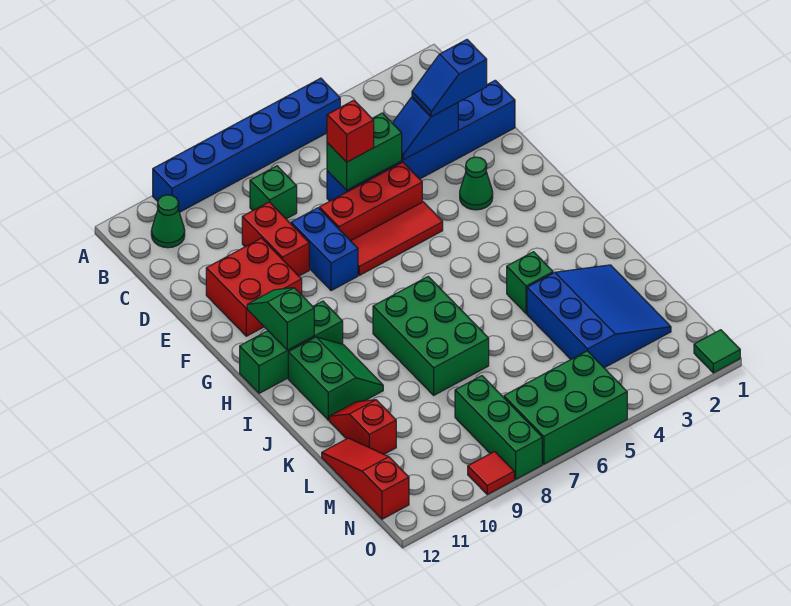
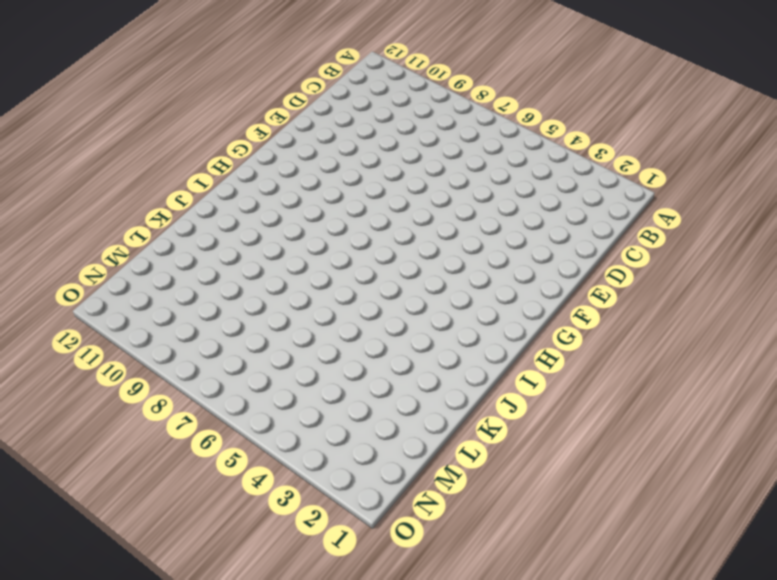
none -> blue brick A5:A10 level 1
none -> green cone B11 level 1
none -> green brick C8 level 1

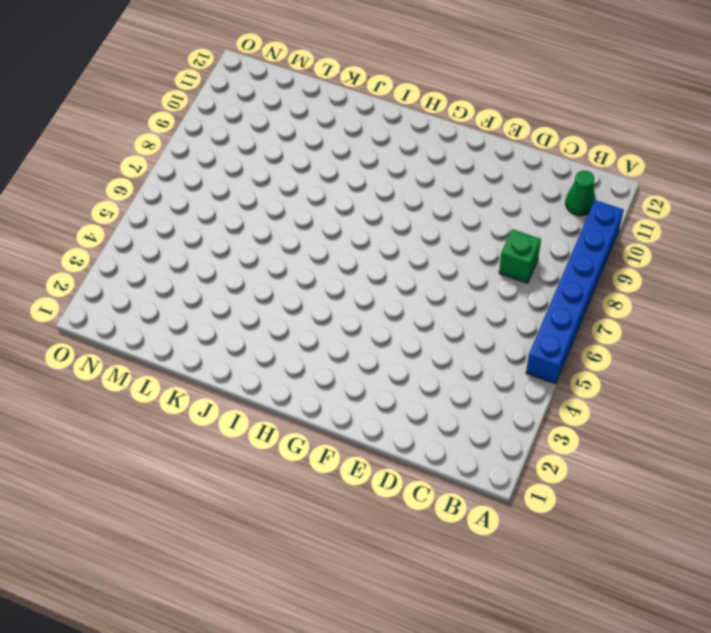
none -> blue brick D1:D6 level 1
none -> red brick D9:E9 level 1
none -> red brick E5:E7 level 1

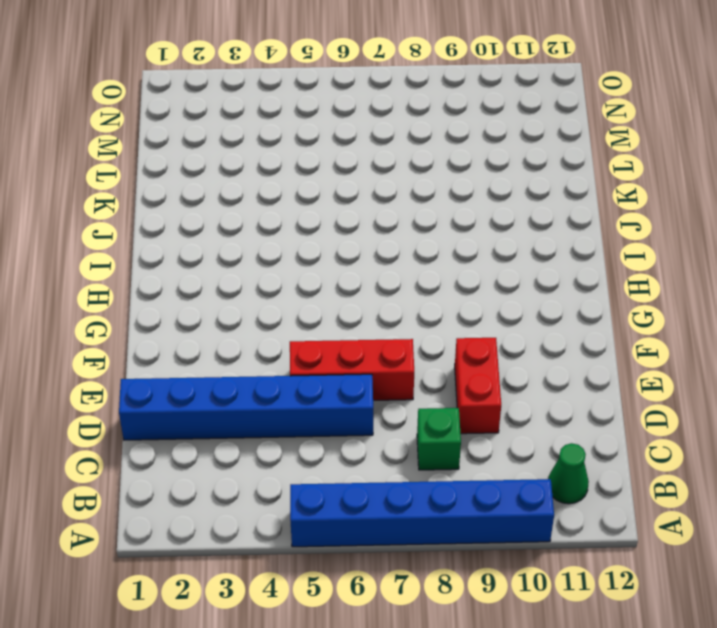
none -> blue brick E8:F8 level 1
none -> red brick E10:F11 level 1
none -> green cone F3 level 1

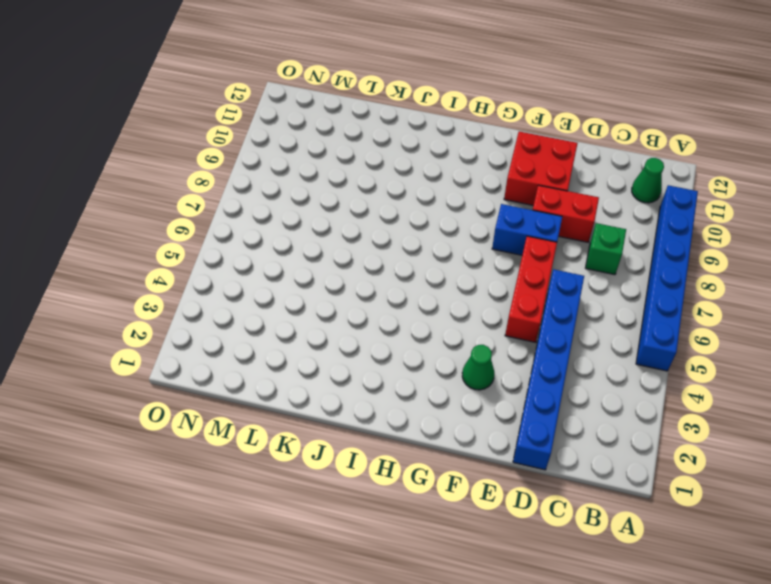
none -> red tile F5:F7 level 1
none -> green brick H10:H12 level 1
none -> green brick I7:K8 level 1

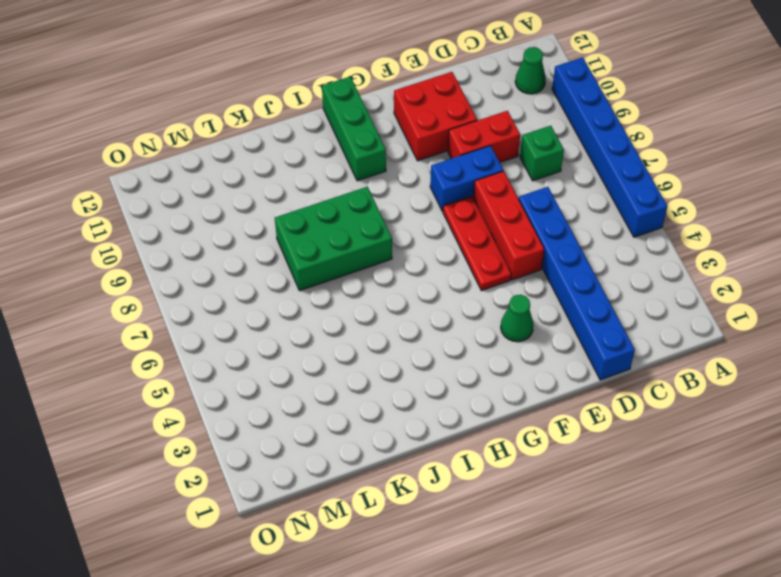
red plate F5:F7 level 1 -> red tile F5:F7 level 1
none -> green slope I10:J11 level 1 top 11
none -> green brick J4 level 1
none -> blue slope K2:M4 level 1 top 4

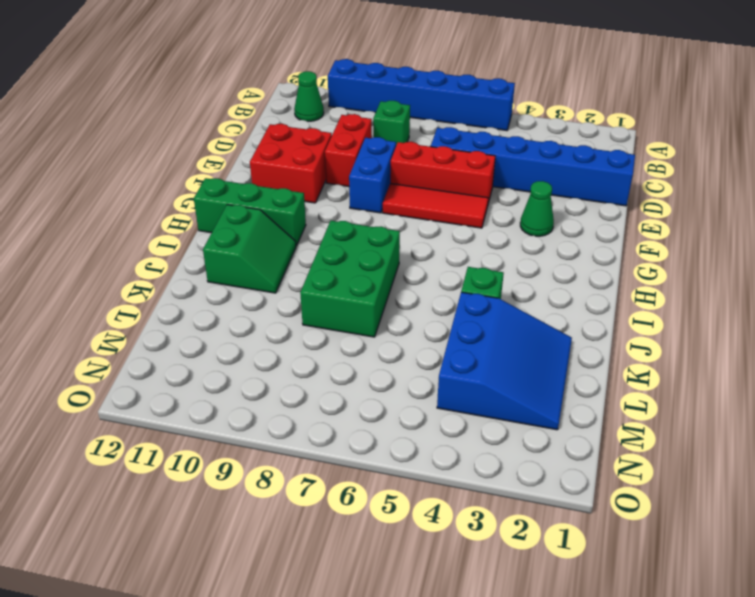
none -> red slope K11:L11 level 1 top L
none -> red slope L12:N12 level 1 top N
none -> green brick M8:O8 level 1

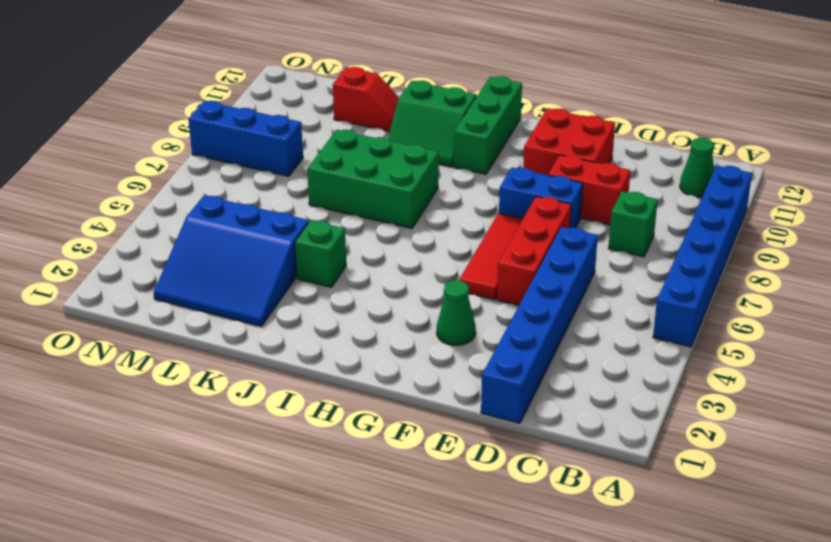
blue brick M8:O8 level 1 -> green brick M8:O8 level 1
none -> red slope L12:N12 level 1 top N
none -> green brick N5:O7 level 1
none -> green tile O1 level 1

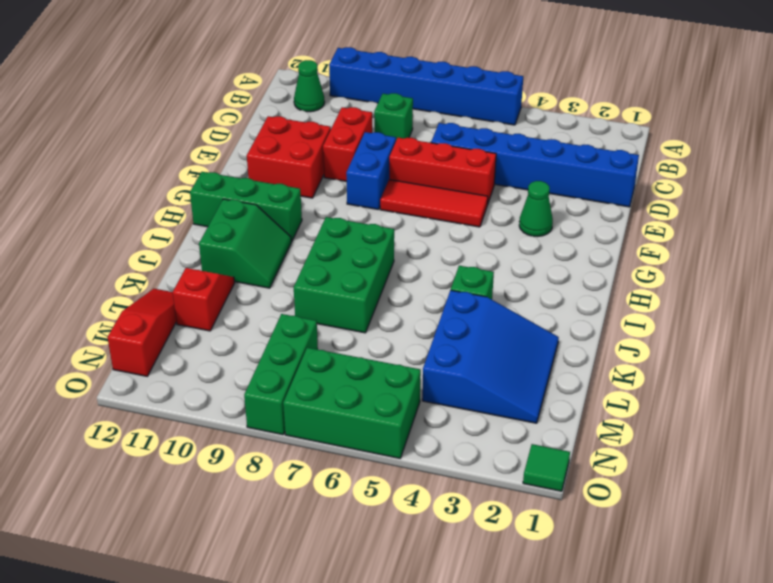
none -> red tile O9 level 1
none -> blue slope D3:D4 level 2 top 3
none -> green brick D5:D6 level 2

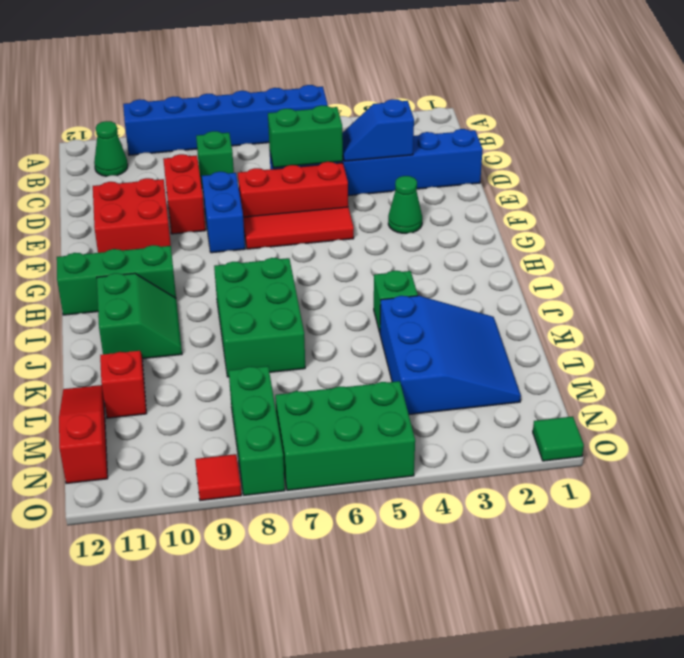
none -> green slope G11:H11 level 2 top H
none -> blue slope D2:D3 level 3 top 2
none -> red brick D6 level 3

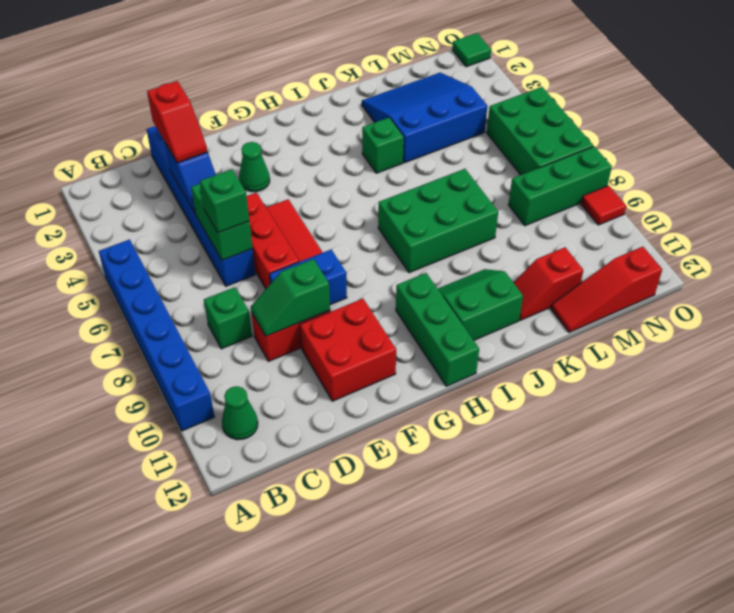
red slope D2:D3 level 3 top 2 -> blue slope D2:D3 level 3 top 2
green brick D6 level 3 -> red brick D6 level 3
green slope D9:E9 level 2 top E -> green slope G11:H11 level 2 top H

